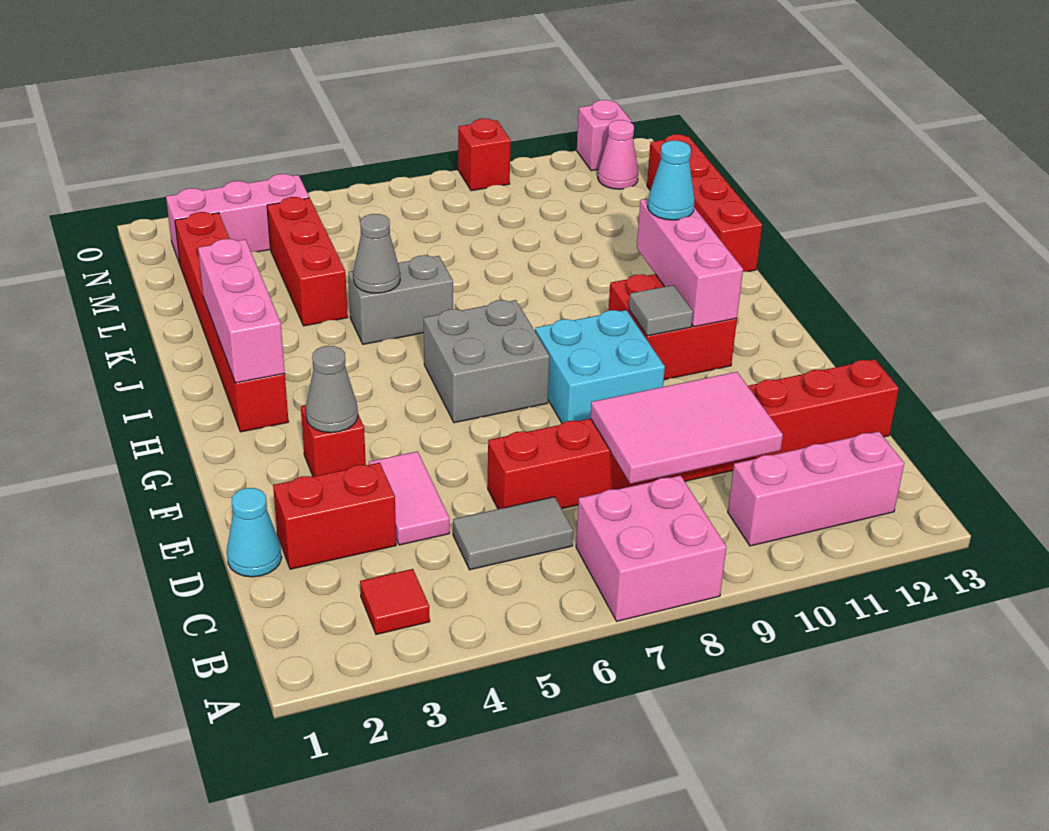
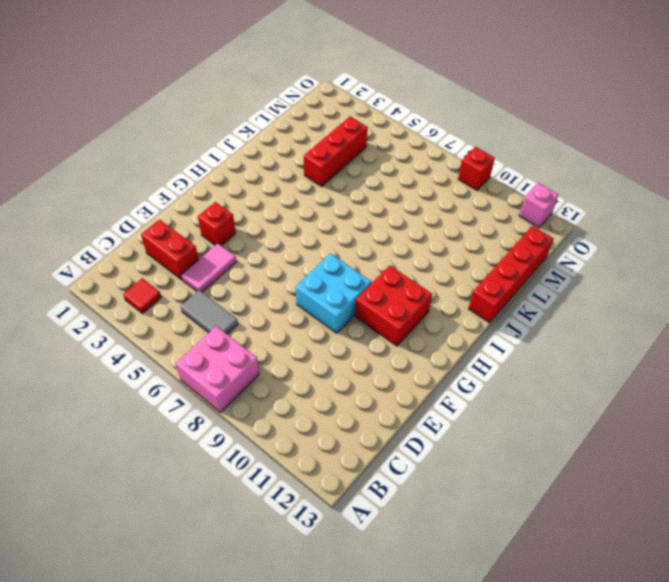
none -> pink brick B10:B12 level 1
none -> cyan cone D1 level 1
none -> red brick D6:D13 level 1

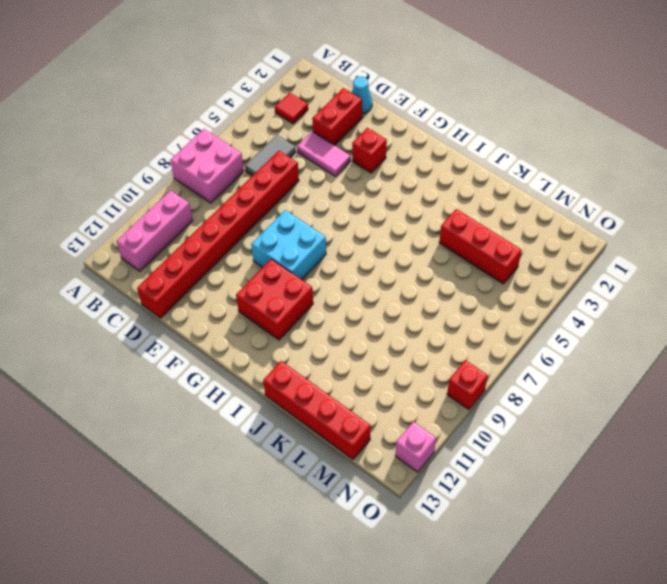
none -> grey brick G6:H7 level 1
none -> red brick H2:M2 level 1
none -> grey brick J5:J6 level 1

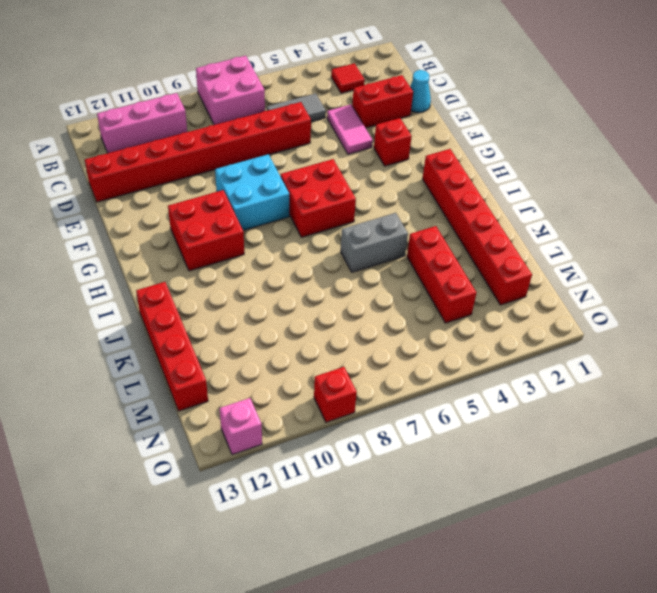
red brick G6:H7 level 1 -> grey brick G6:H7 level 1
none -> pink brick N2:N4 level 1
none -> pink cone N12 level 1
none -> pink tile C8:D10 level 2

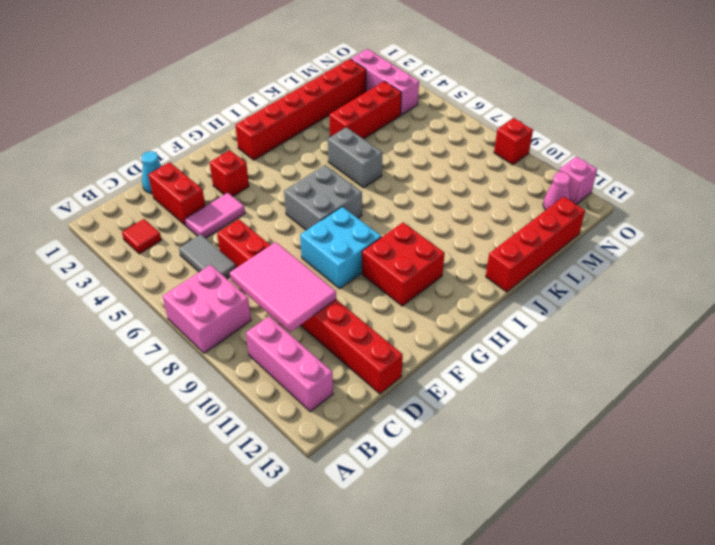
none -> grey cone F3 level 2
none -> grey tile G10 level 2
none -> pink brick G11:I11 level 2

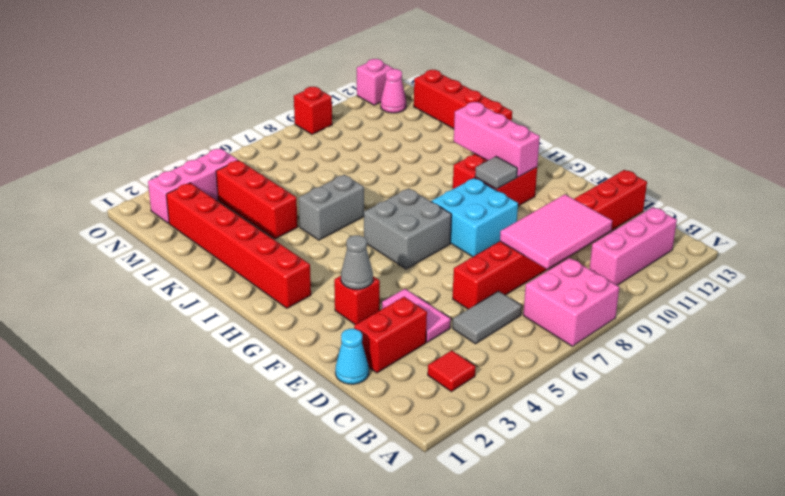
none -> pink brick H2:J2 level 2
none -> grey cone J5 level 2
none -> cyan cone I11 level 3

